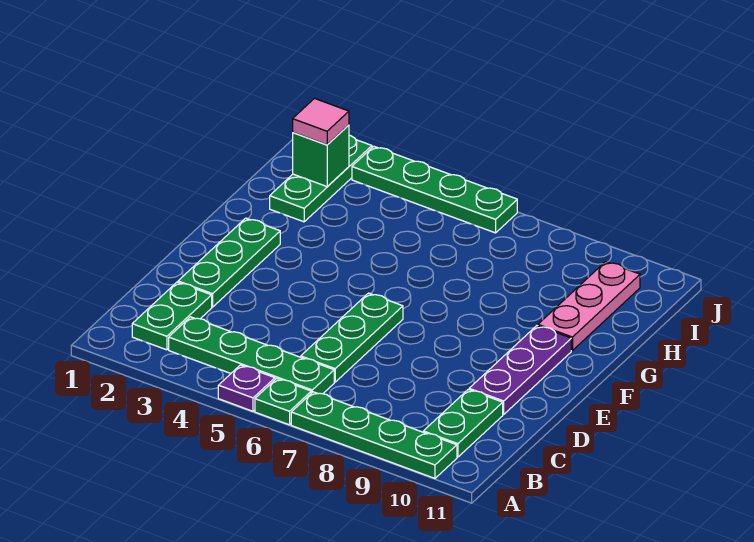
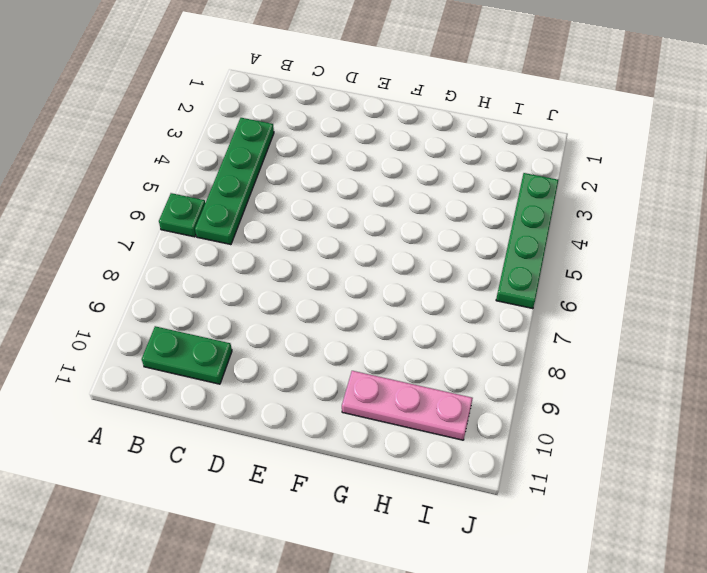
none -> purple plate A5 level 1
none -> green plate A7:A10 level 1
none -> green plate B2:C2 level 1

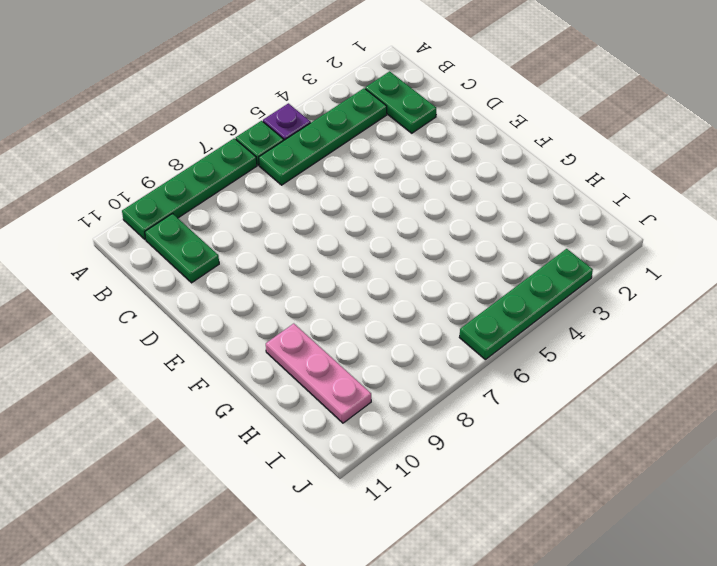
none -> green plate C6:E6 level 1
none -> green plate D2:F2 level 1
none -> purple plate D10:F10 level 1

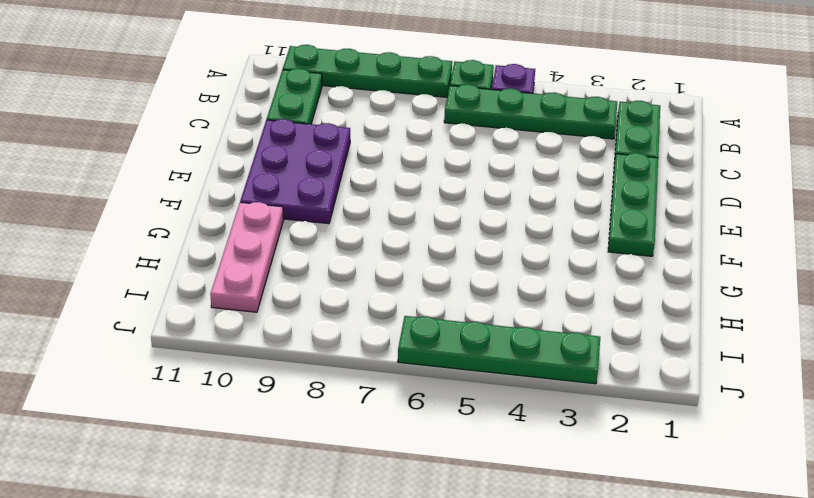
purple plate D9:F10 level 1 -> purple plate D10:F10 level 1
none -> green plate C6:E6 level 1
none -> green plate H2:J2 level 1
none -> green brick I2 level 2

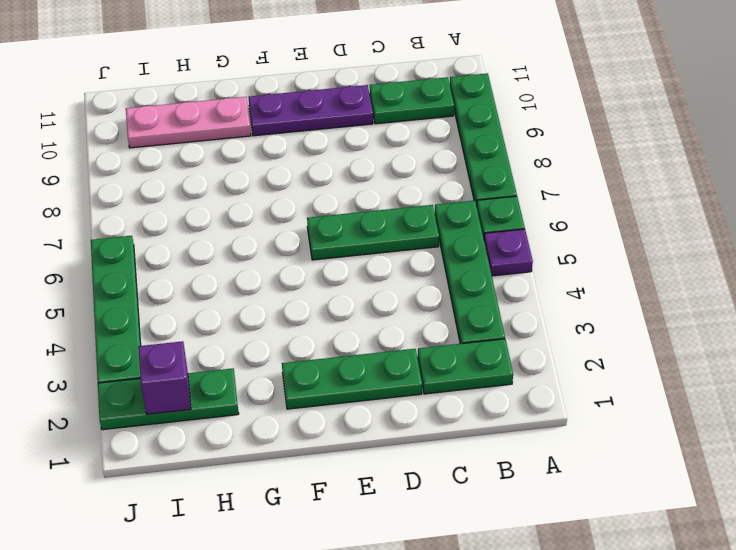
purple brick I2 level 2 -> green brick I2 level 2
none -> pink tile I2 level 3

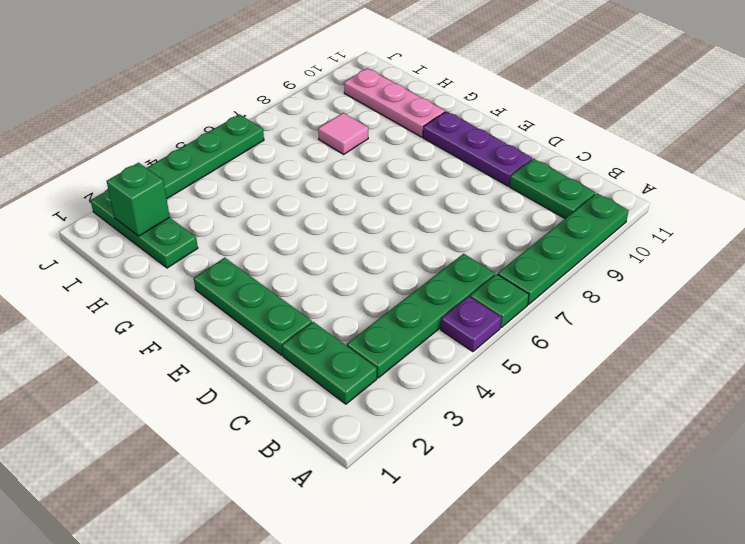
pink tile H8 level 1 -> pink tile I2 level 3
none -> green plate C6:E6 level 1

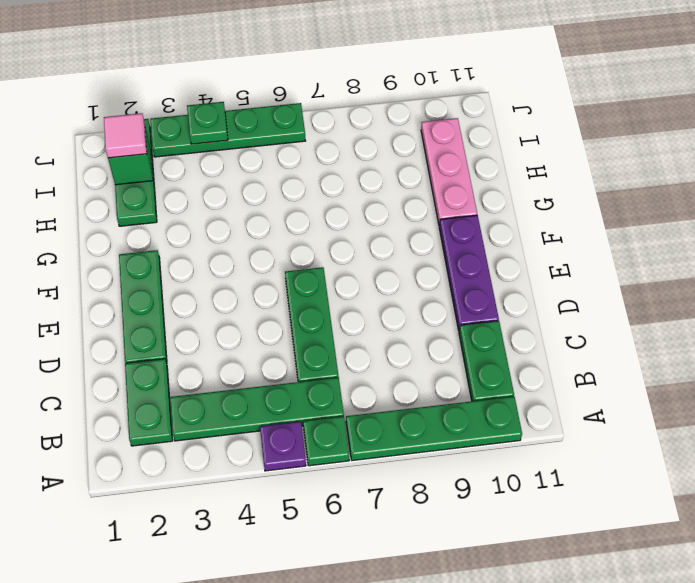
green plate J4 level 2 -> none

